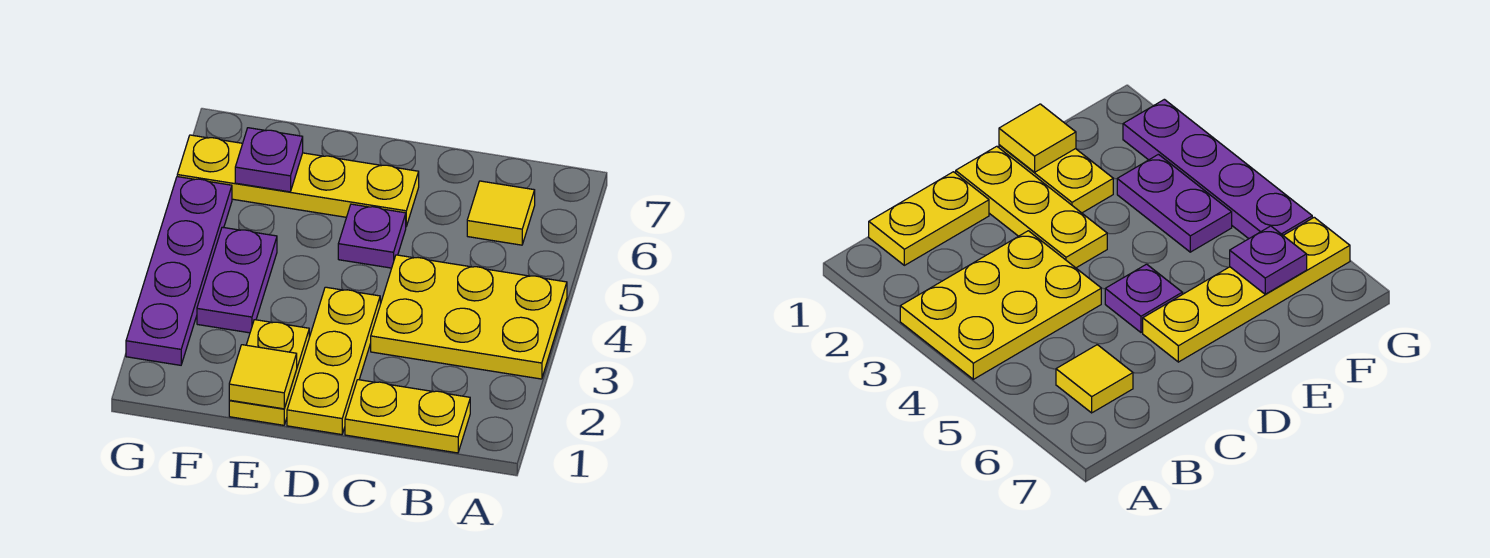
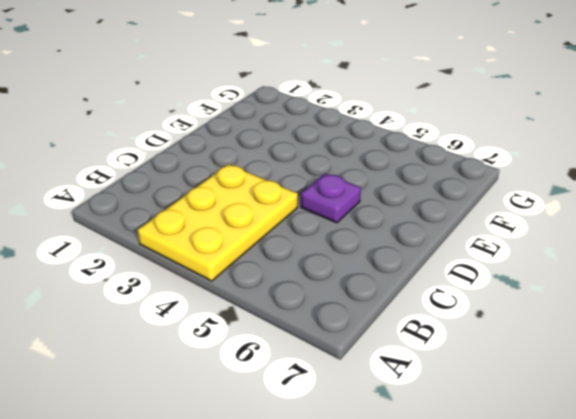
none -> yellow plate B1:C1 level 1
none -> yellow tile B6 level 1

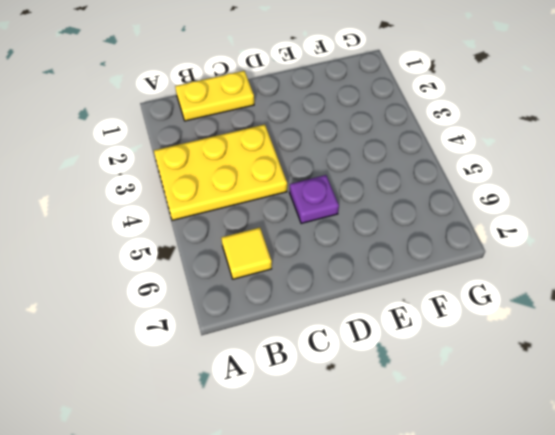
none -> yellow plate D1:D3 level 1
none -> yellow plate D6:G6 level 1

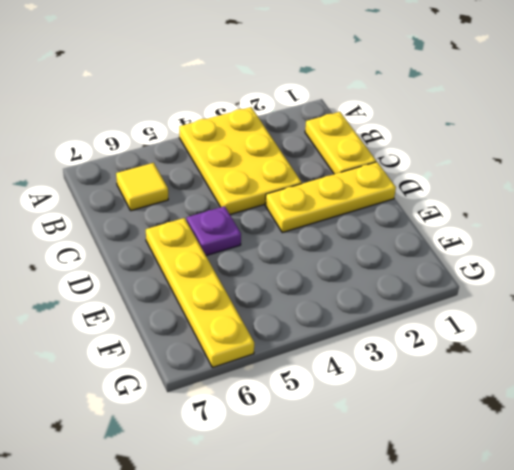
none -> yellow plate E1:E2 level 1
none -> purple plate F3:F4 level 1

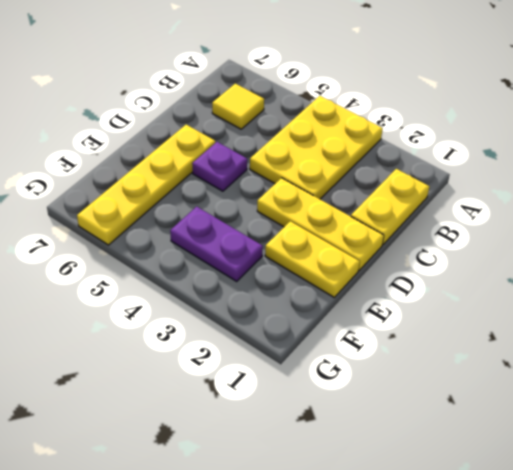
none -> purple plate G2:G5 level 1
none -> yellow tile E1 level 2

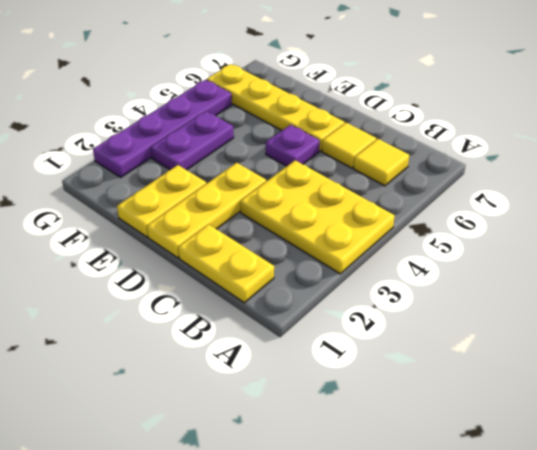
yellow tile C6 level 1 -> yellow tile E1 level 2
none -> purple plate F6 level 2

